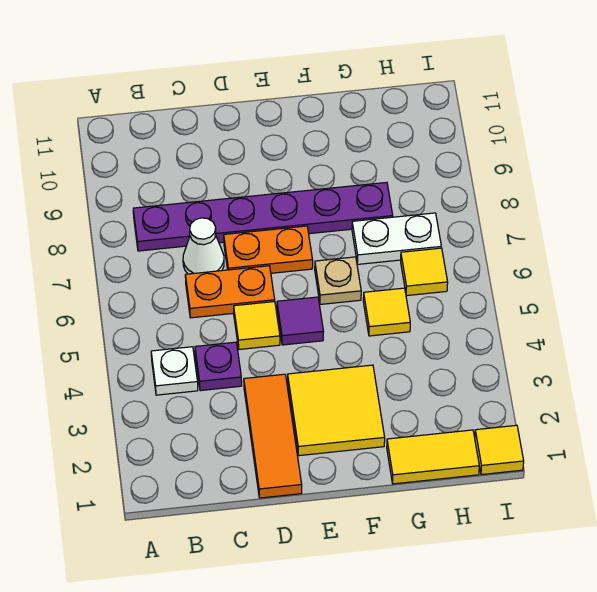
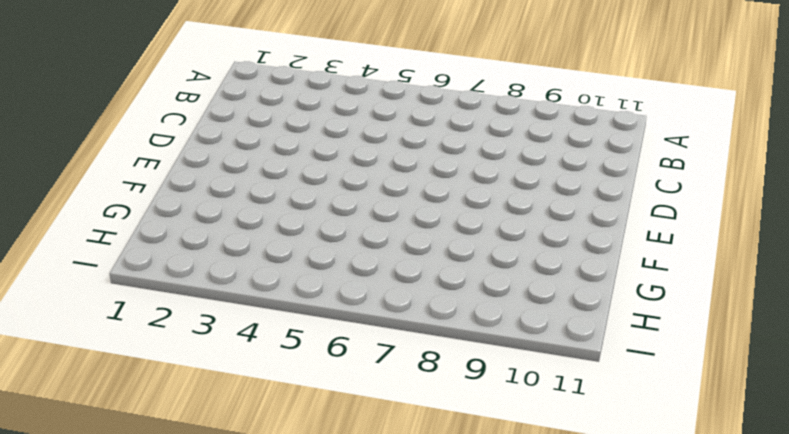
none -> white plate B4 level 1
none -> purple plate B8:G8 level 1
none -> purple plate C4 level 1

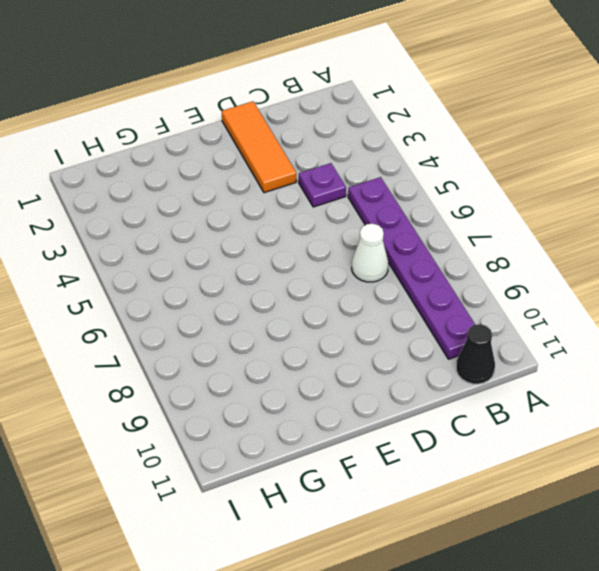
purple plate B5:B10 level 1 -> purple plate B8:G8 level 1
black cone B11 level 1 -> none
none -> white plate B4 level 1
none -> orange plate C6:D6 level 1
none -> yellow tile D5 level 1

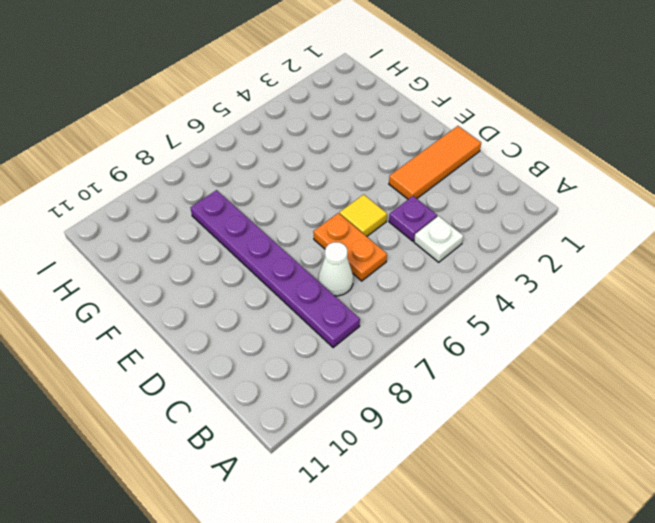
none -> orange plate D7:E7 level 1
none -> yellow tile E2:F3 level 1
none -> purple tile E5 level 1

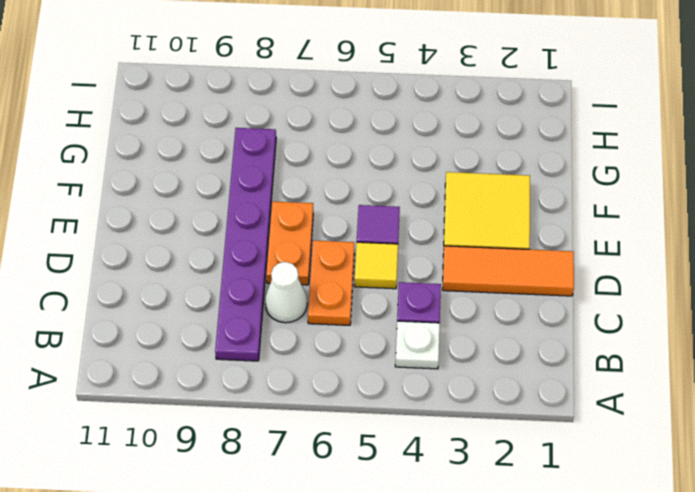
none -> tan plate F6 level 1
none -> yellow tile G1:H1 level 1
none -> yellow tile G5 level 1

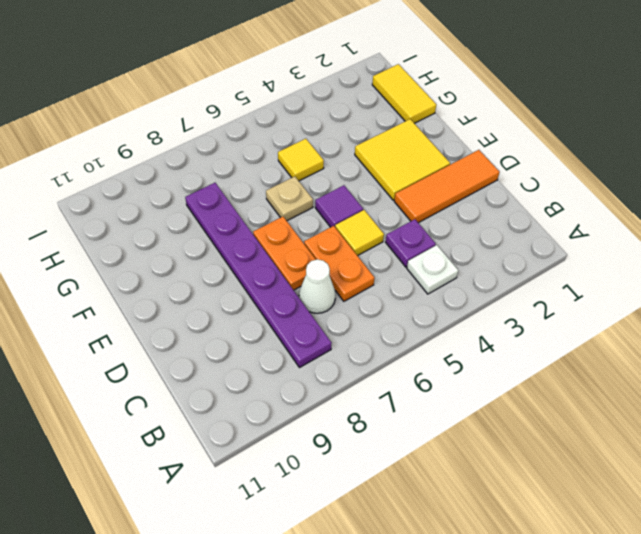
none -> white plate G7:H7 level 1
none -> yellow tile H6 level 1
none -> yellow tile I1 level 1

